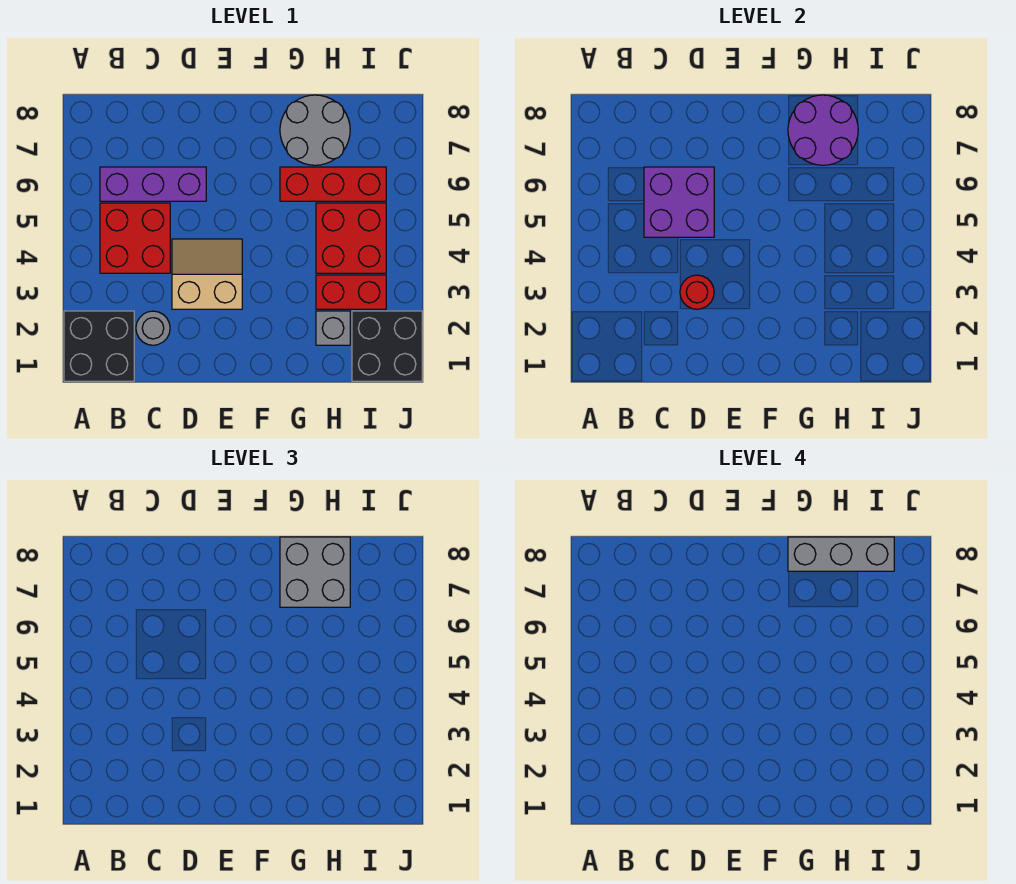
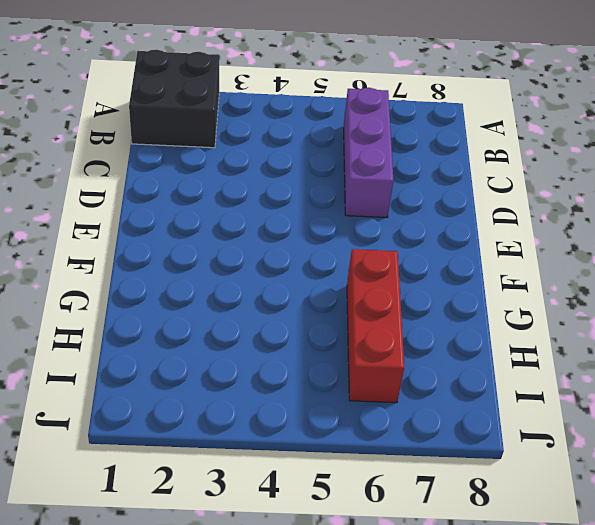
none -> red brick B4:C5 level 1
none -> grey round brick C2 level 1
none -> tan slope D3:E4 level 1 top 3

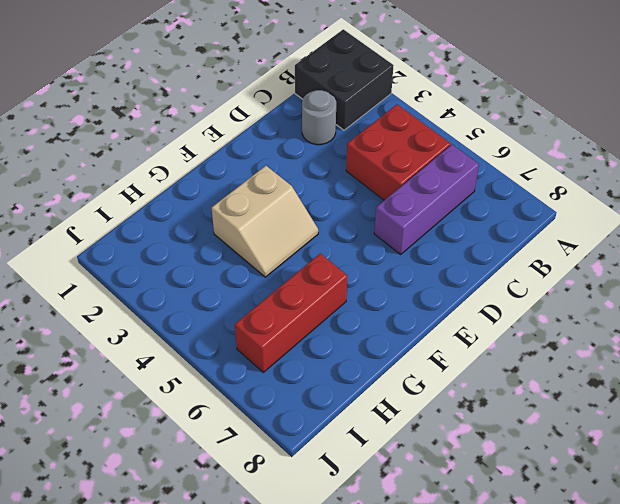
tan slope F3:G4 level 1 top 3 -> tan slope D3:E4 level 1 top 3
none -> grey round brick G7:H8 level 1
none -> grey brick H2 level 1
none -> red brick H3:I3 level 1

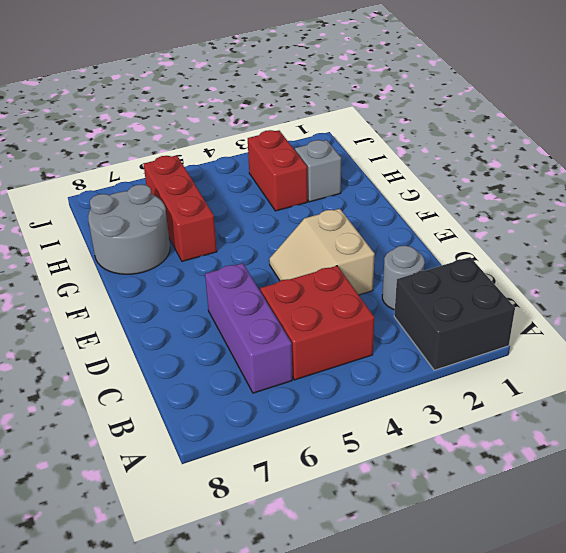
none -> red brick H4:I5 level 1
none -> black brick I1:J2 level 1
none -> purple brick C5:D6 level 2

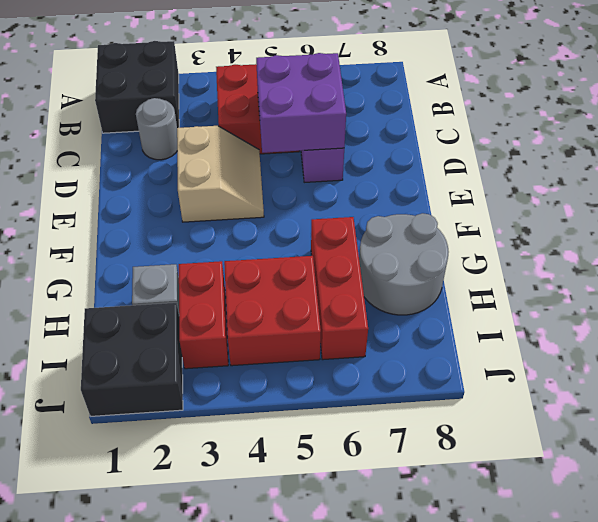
none -> red round brick D3 level 2
none -> purple round brick G7:H8 level 2
none -> grey brick G7:H8 level 3

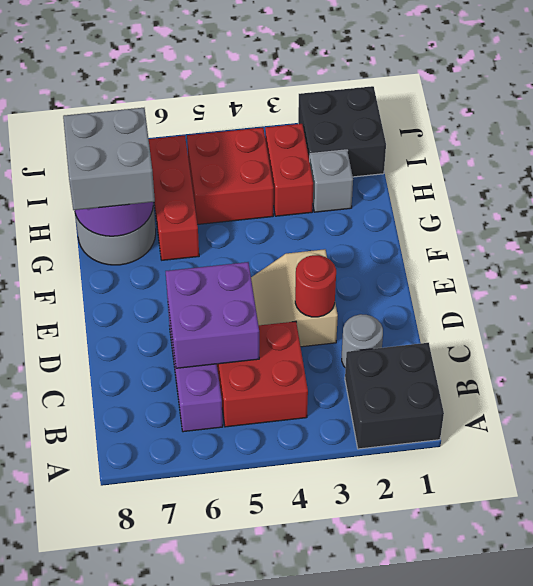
none -> grey brick G8:I8 level 4

